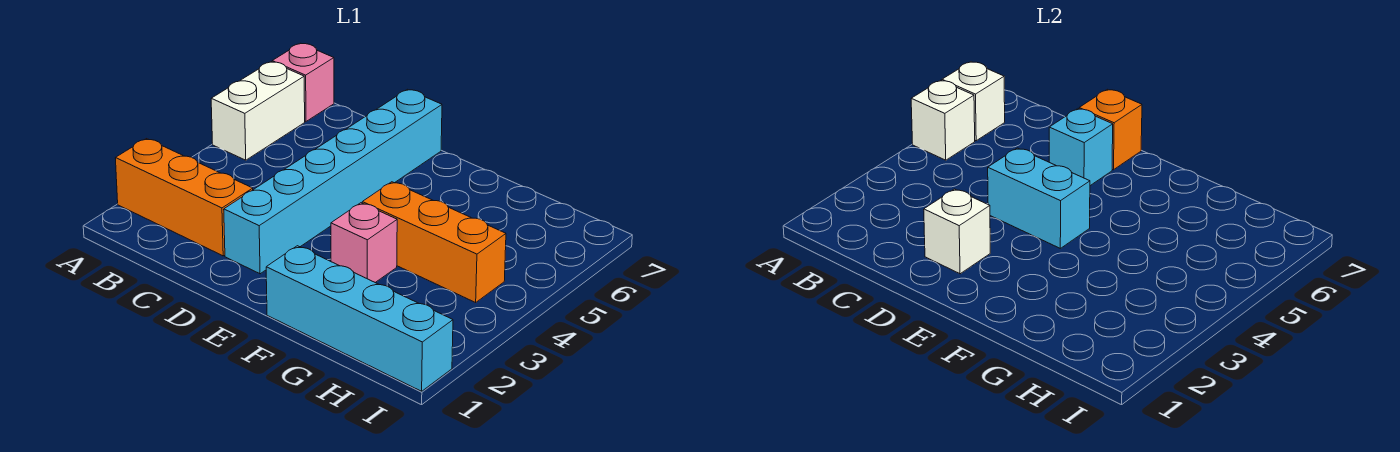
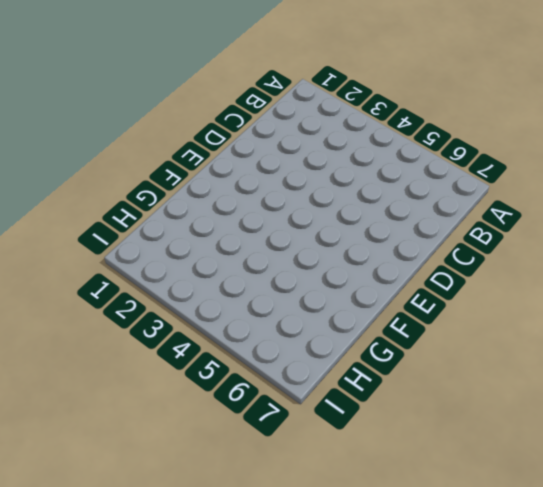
none -> orange brick A2:C2 level 1
none -> white brick A5:A6 level 1
none -> pink brick A7 level 1

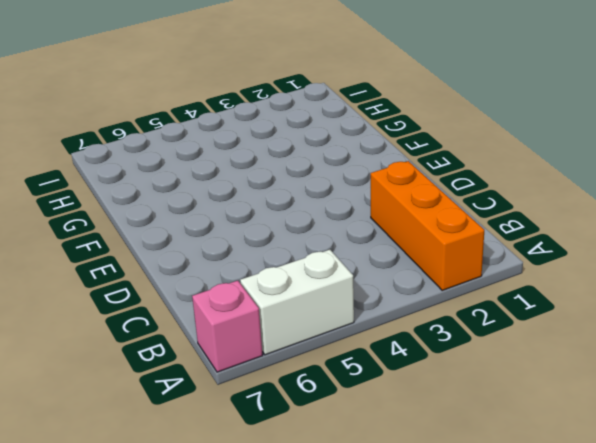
none -> cyan brick D2:D7 level 1
none -> cyan brick F1:I1 level 1
none -> pink brick F3 level 1

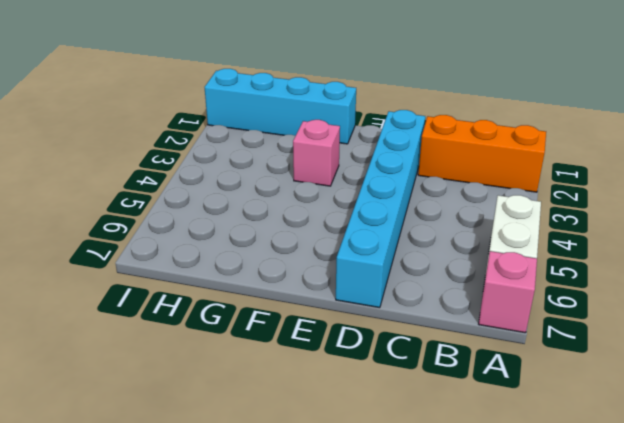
none -> orange brick F4:H4 level 1
none -> white brick A5 level 2
none -> white brick A6 level 2

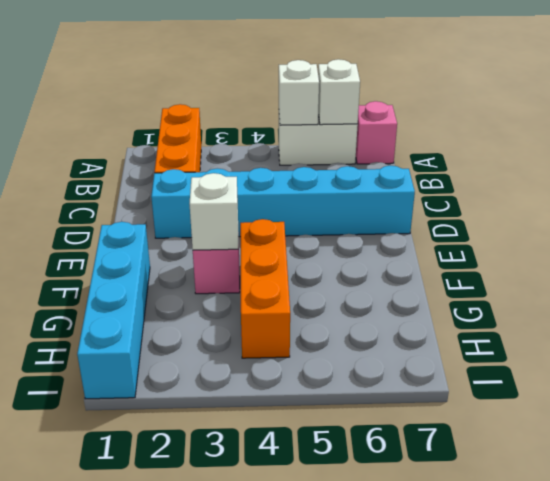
white brick F3 level 2 -> white brick D2 level 2
none -> cyan brick D4:E4 level 2
none -> cyan brick D6 level 2
none -> orange brick D7 level 2

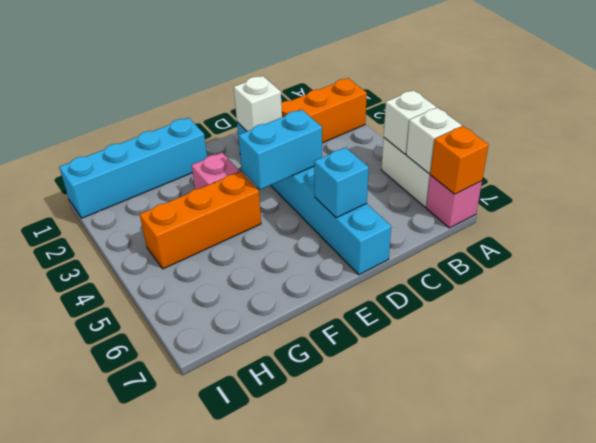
orange brick A7 level 2 -> orange brick D7 level 2

